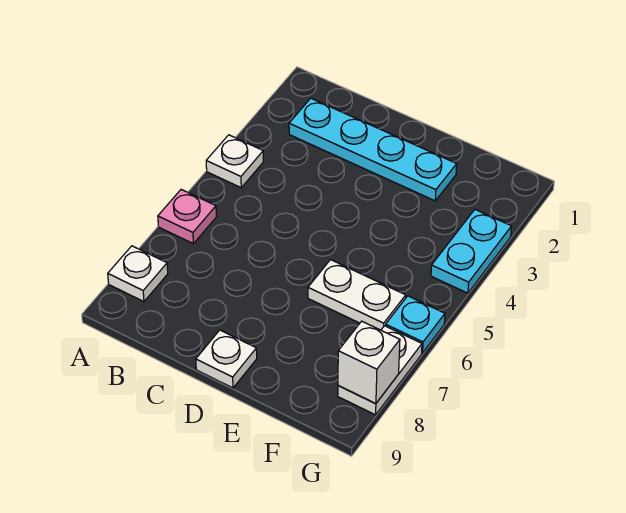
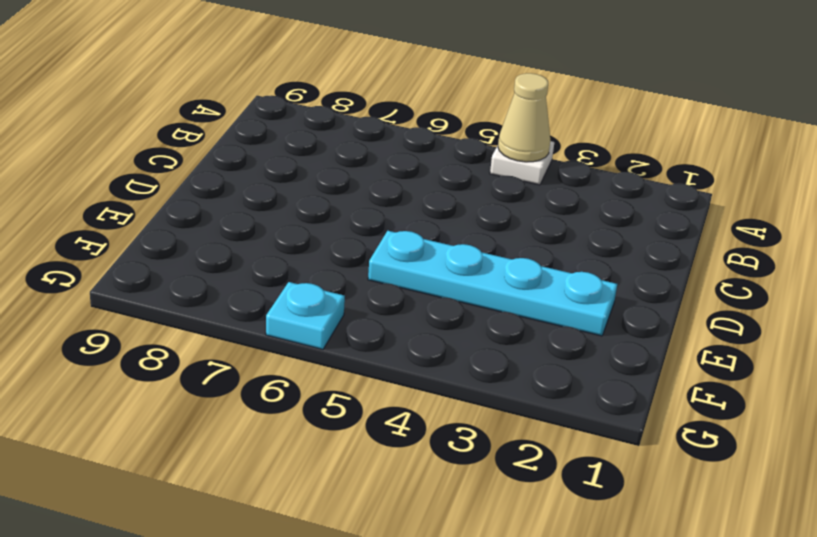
tan cone A4 level 2 -> none
cyan plate E2:E5 level 1 -> cyan plate B2:E2 level 1
none -> pink plate A6 level 1
none -> white plate A8 level 1

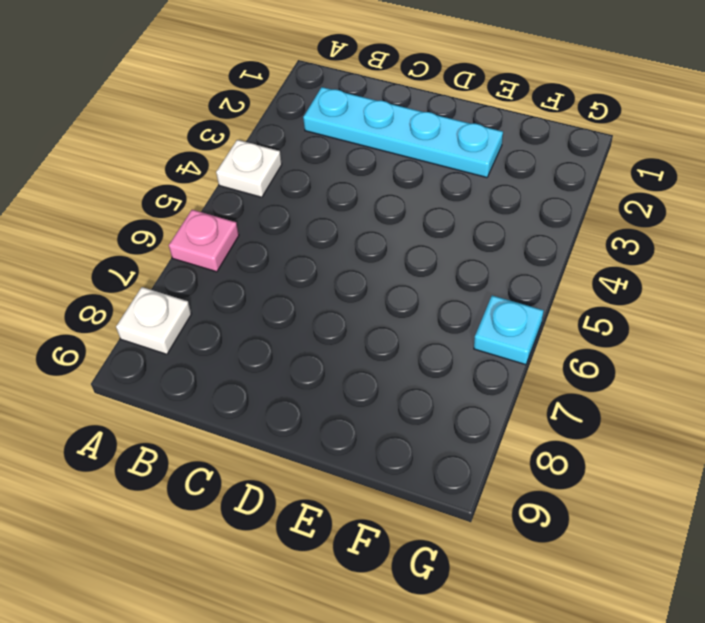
none -> white plate D9 level 1
none -> white plate E6:F6 level 1

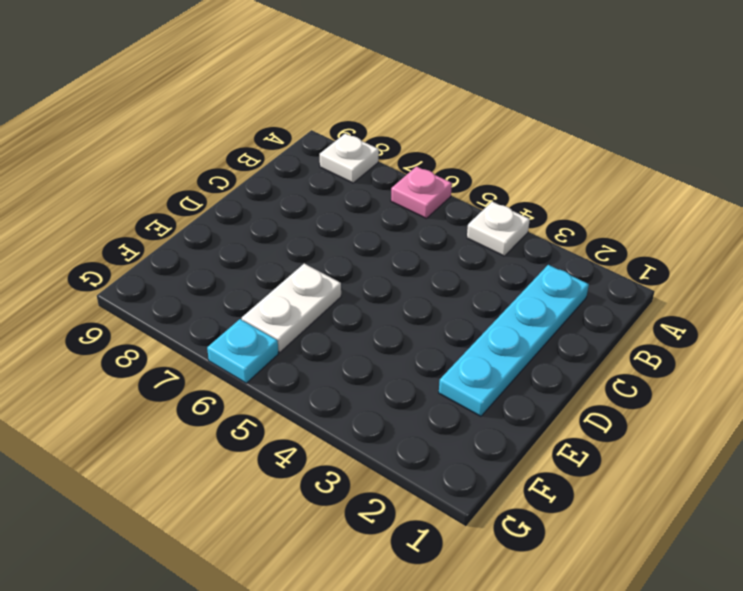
none -> white plate D9 level 1
none -> cyan plate G3:G4 level 1

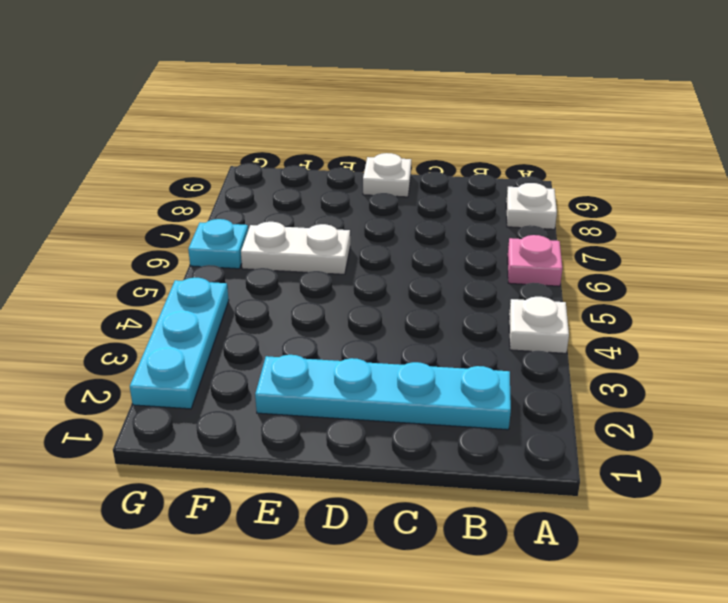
cyan plate G2:G4 level 1 -> cyan plate G3:G4 level 1
none -> white plate G7:G8 level 1
none -> white brick G8 level 2

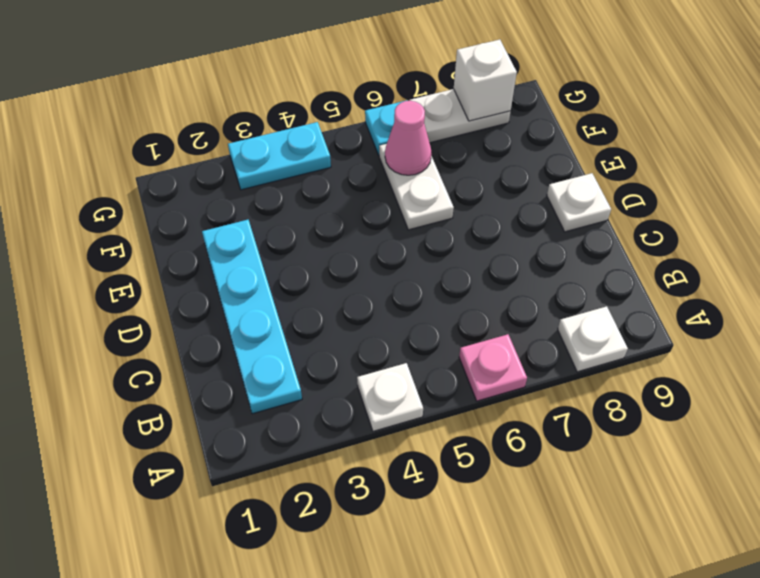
pink cone F6 level 2 -> none

